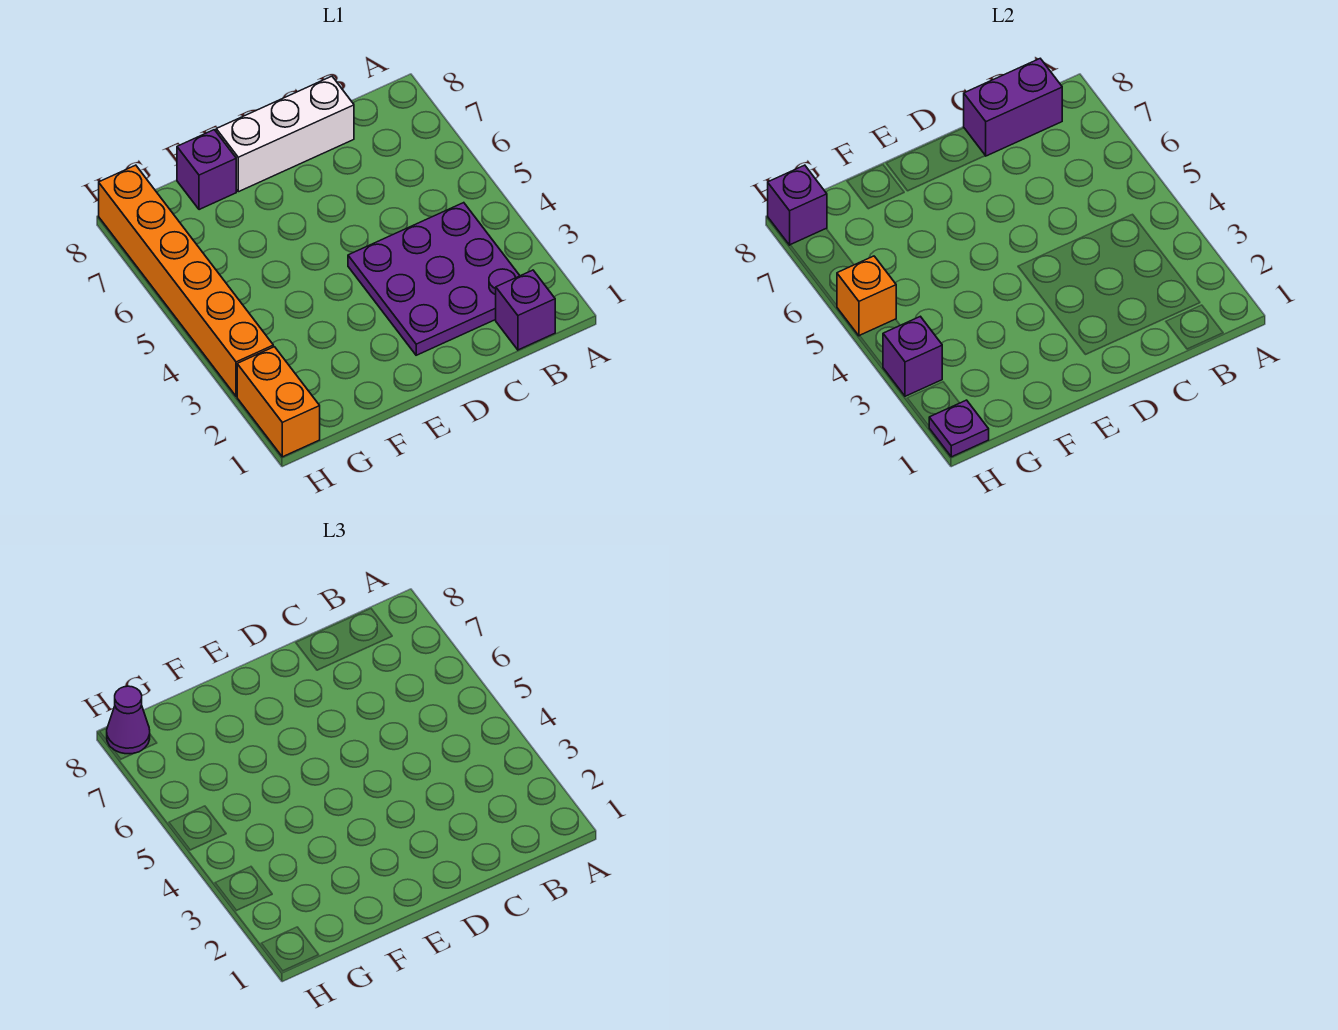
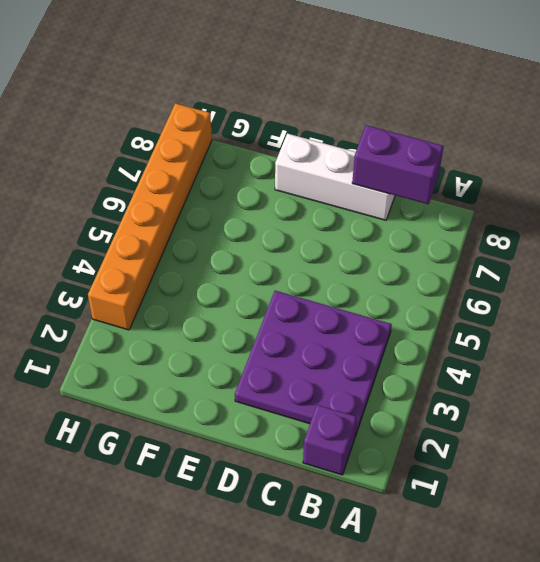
none -> purple brick F8 level 1
none -> orange brick H1:H2 level 1
none -> purple plate H1 level 2

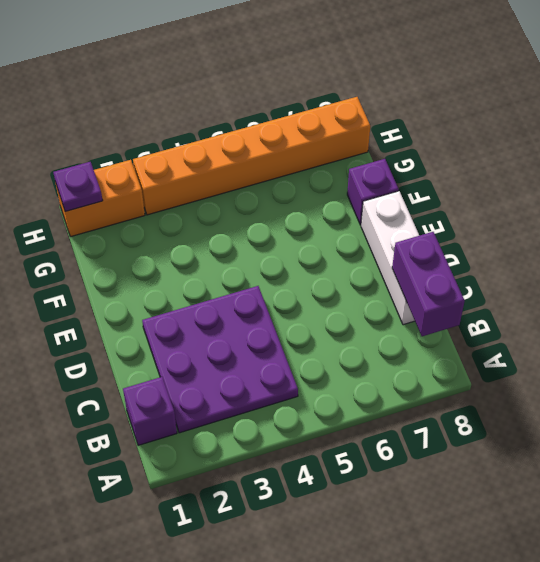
none -> purple brick H3 level 2
none -> orange brick H5 level 2
none -> purple brick H8 level 2

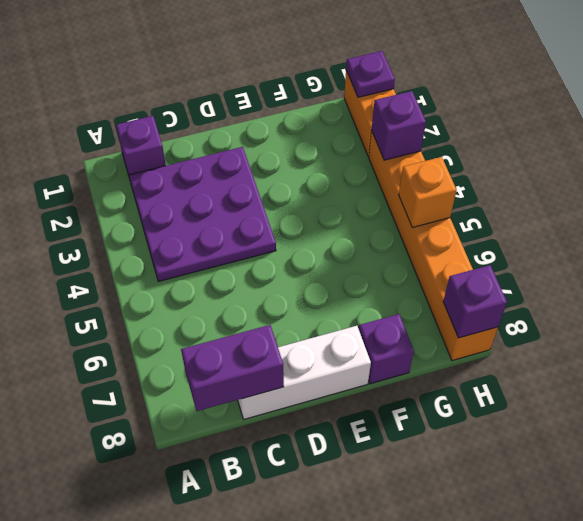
none -> purple cone H8 level 3

